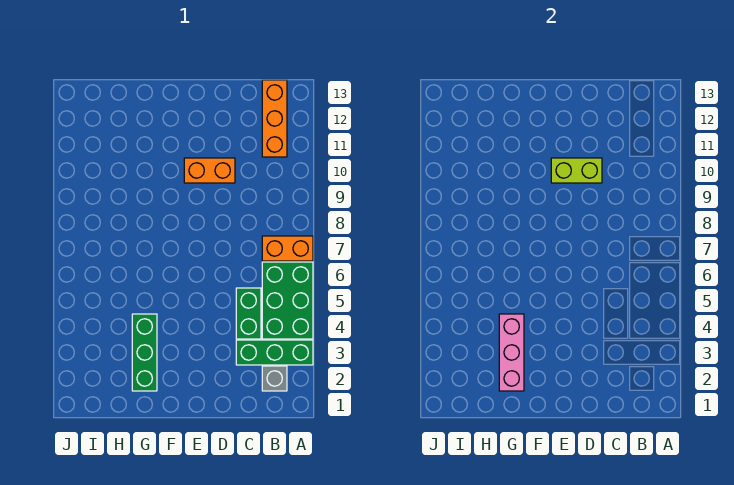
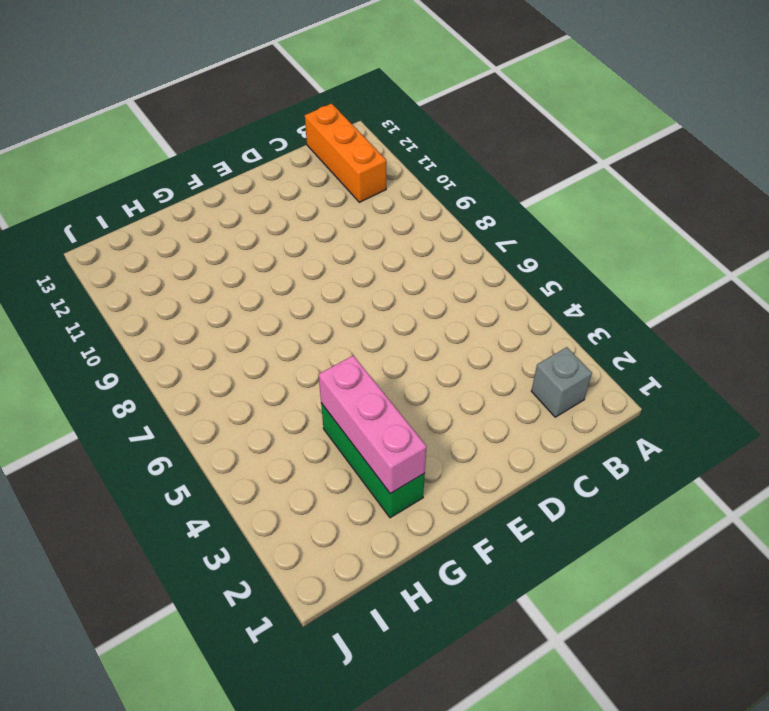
none -> green brick A3:C3 level 1
none -> green brick A4:B6 level 1

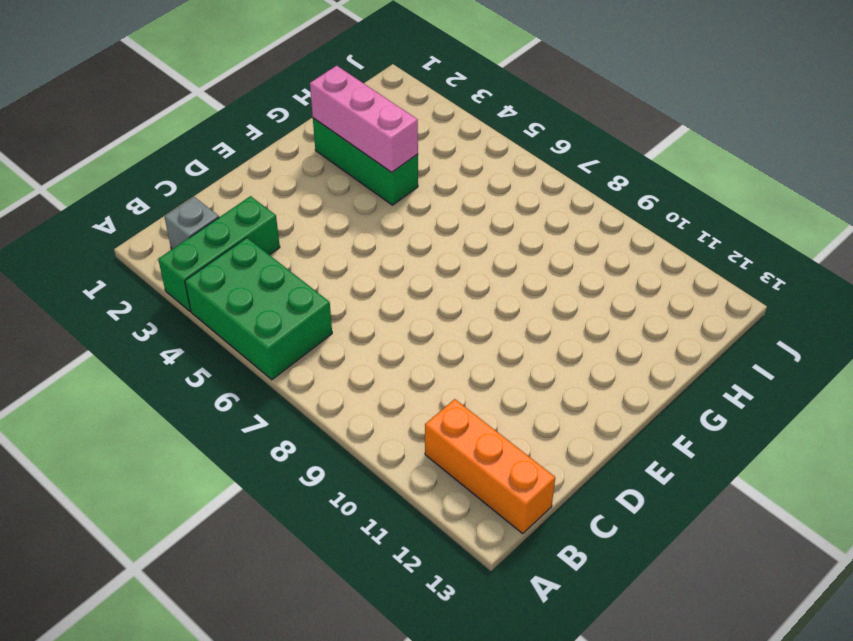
none -> orange brick A7:B7 level 1
none -> green brick C4:C5 level 1

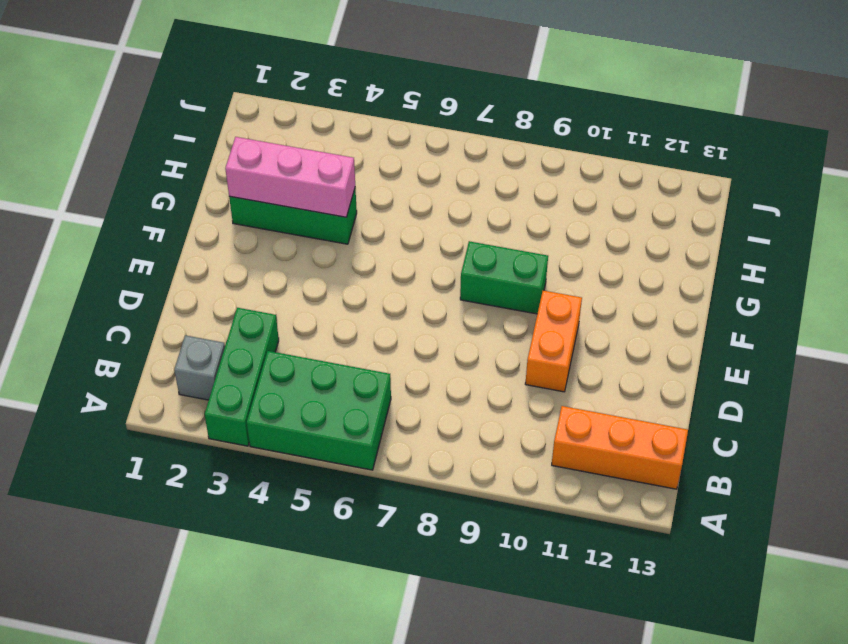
green brick F8:F9 level 1 -> green brick C4:C5 level 1
none -> orange brick A7:B7 level 1
none -> lime brick D10:E10 level 2

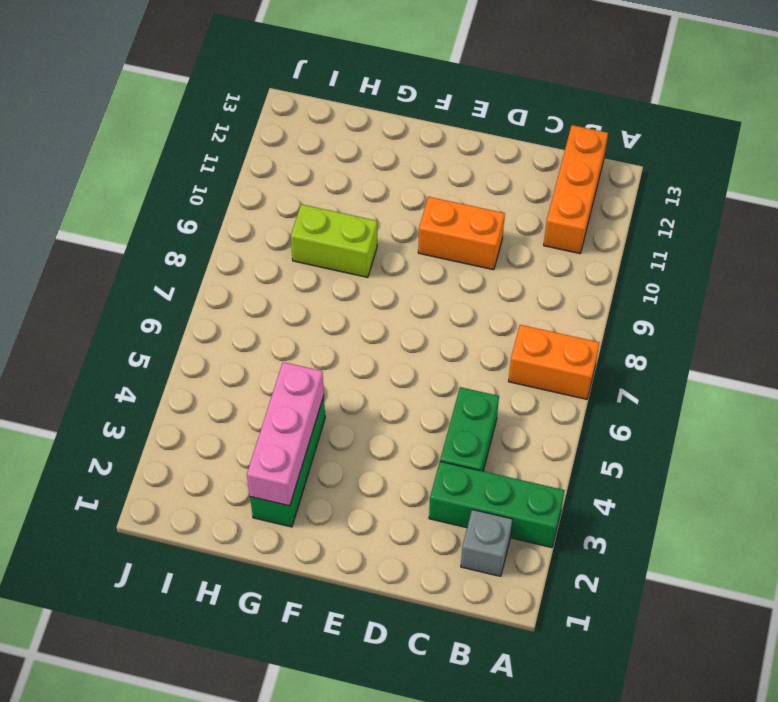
lime brick G9:H9 level 1 -> lime brick D10:E10 level 2
none -> green brick A4:B6 level 1

